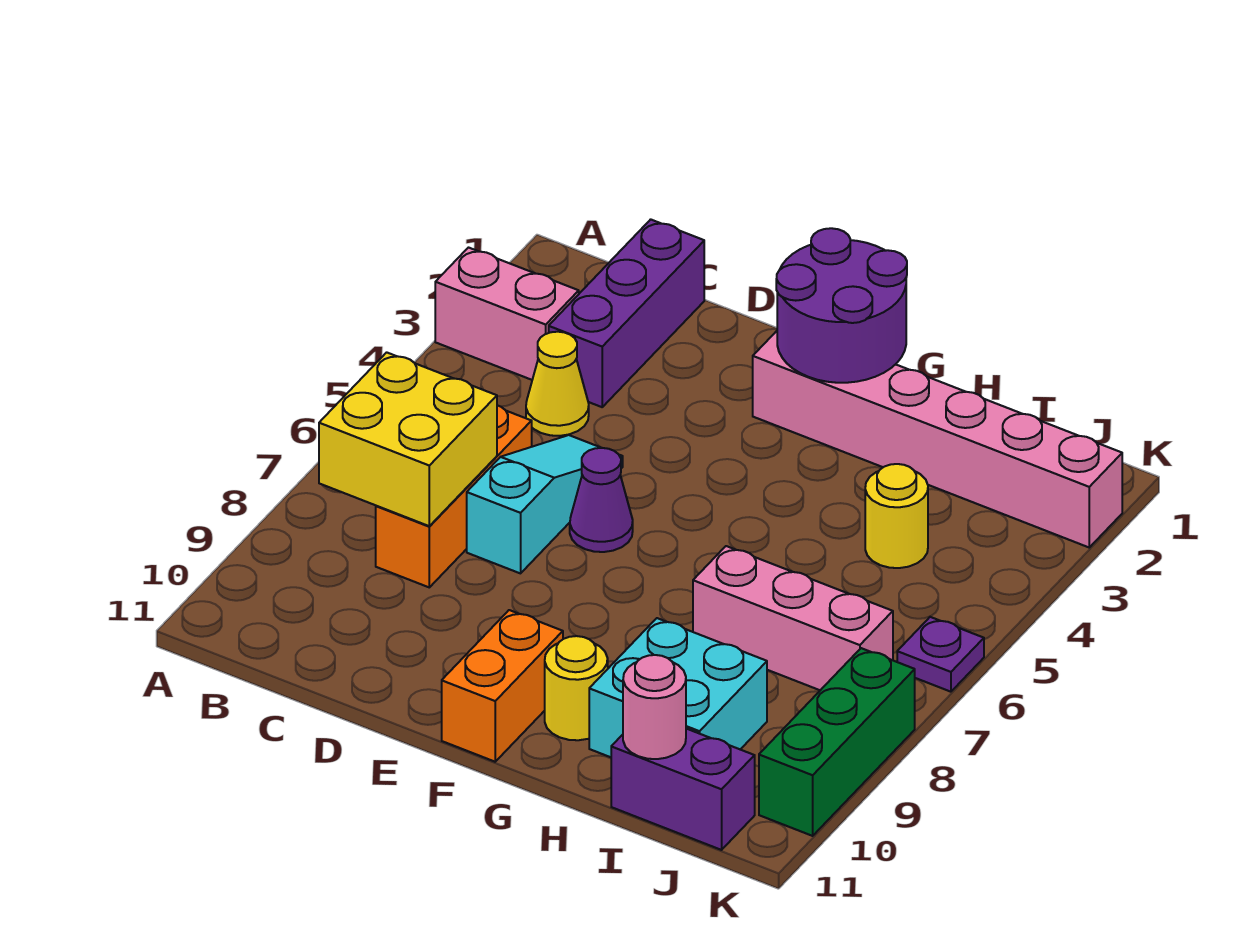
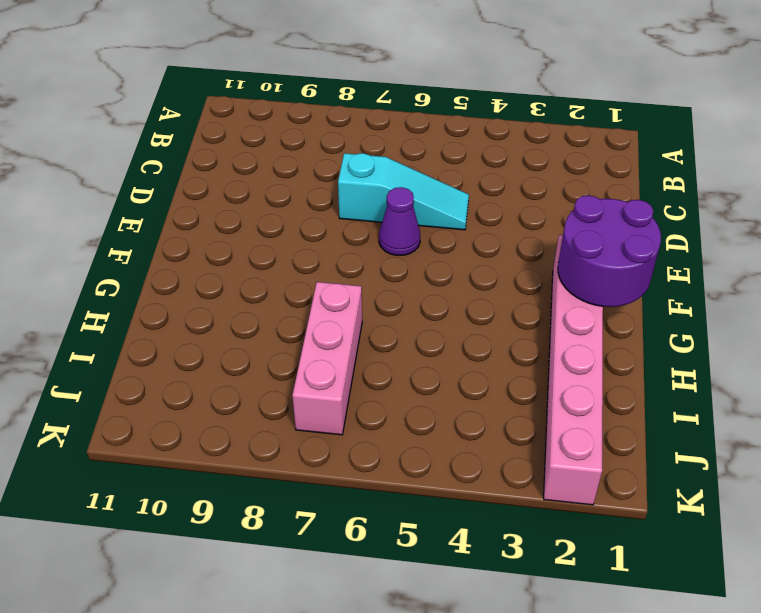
none -> pink brick A3:B3 level 1
none -> purple brick C1:C3 level 1
none -> yellow cone C4 level 1

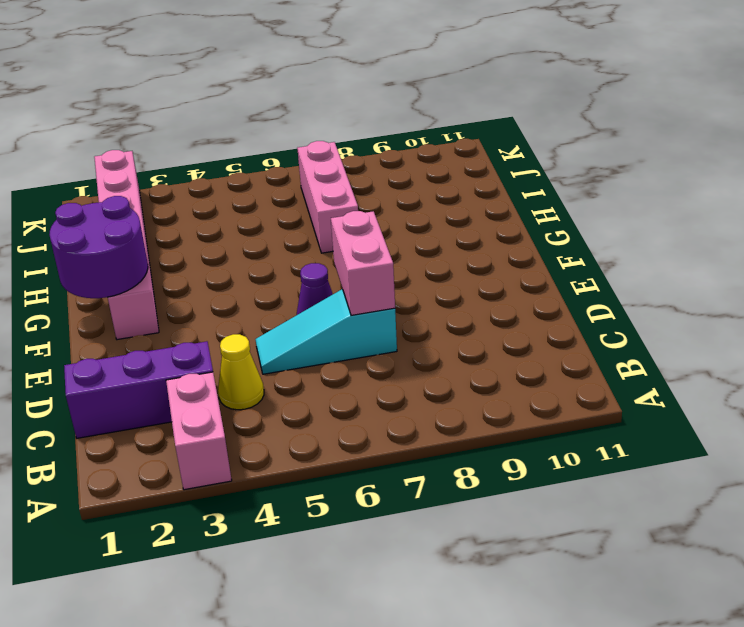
pink brick D7:E7 level 2 -> none
none -> orange brick C6:C8 level 1
none -> orange brick F10:F11 level 1
none -> yellow round brick G10 level 1

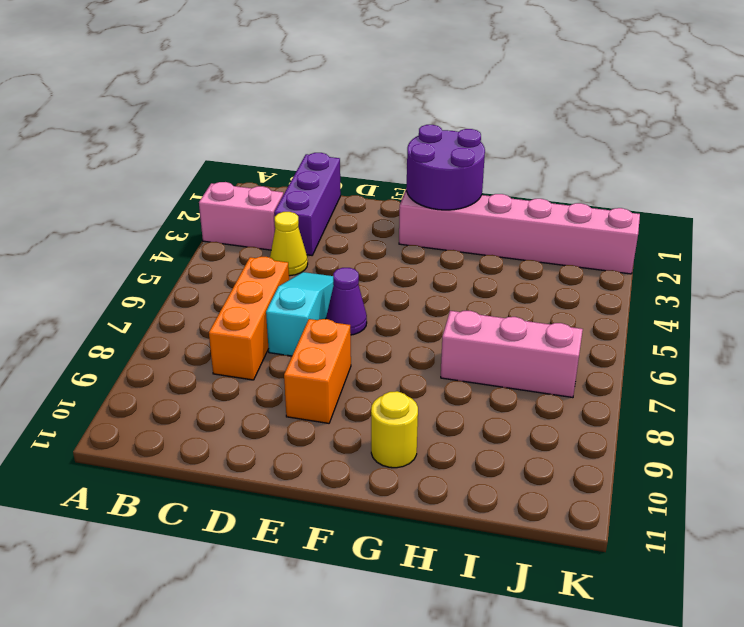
orange brick E8:E9 level 1 -> orange brick F10:F11 level 1
none -> cyan brick H9:I10 level 1
none -> yellow round brick I4 level 1
none -> purple brick I11:J11 level 1

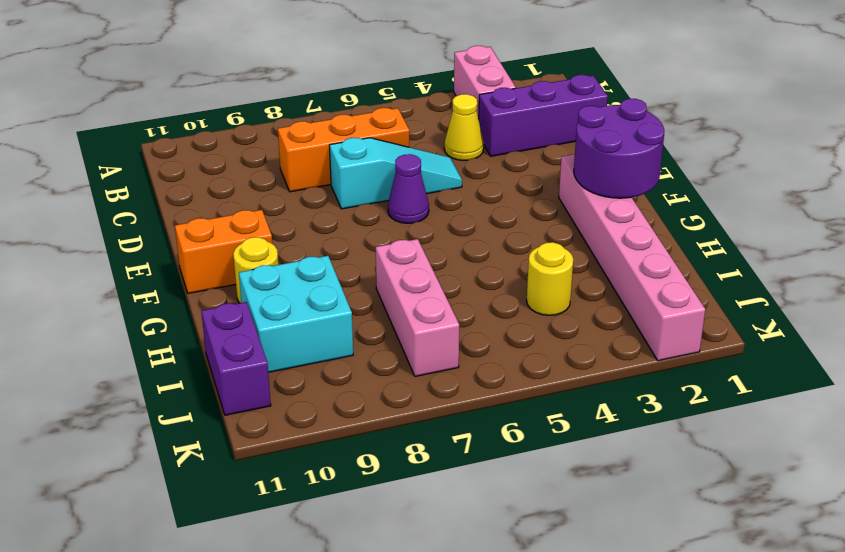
none -> purple plate K6 level 1
none -> green brick K8:K10 level 1
none -> yellow brick B7:C8 level 2

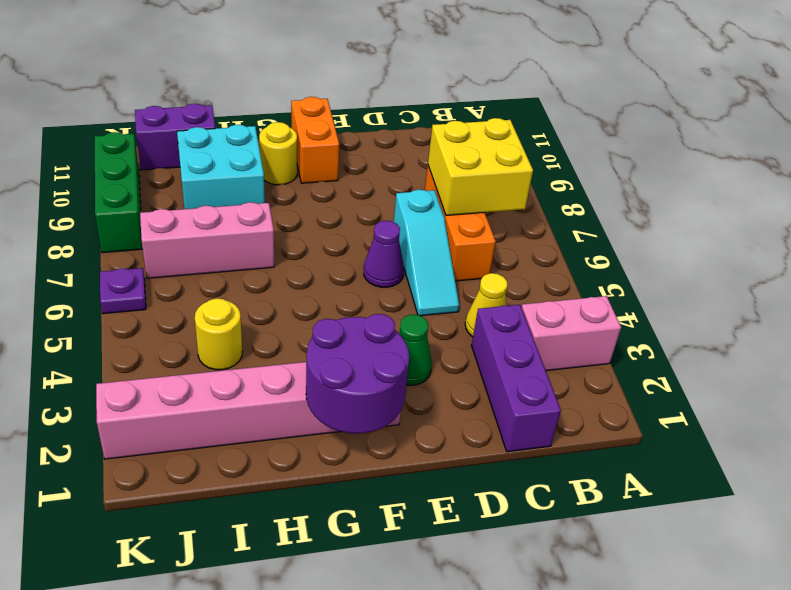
green cone E3 level 1 -> none
none -> pink round brick I11 level 2

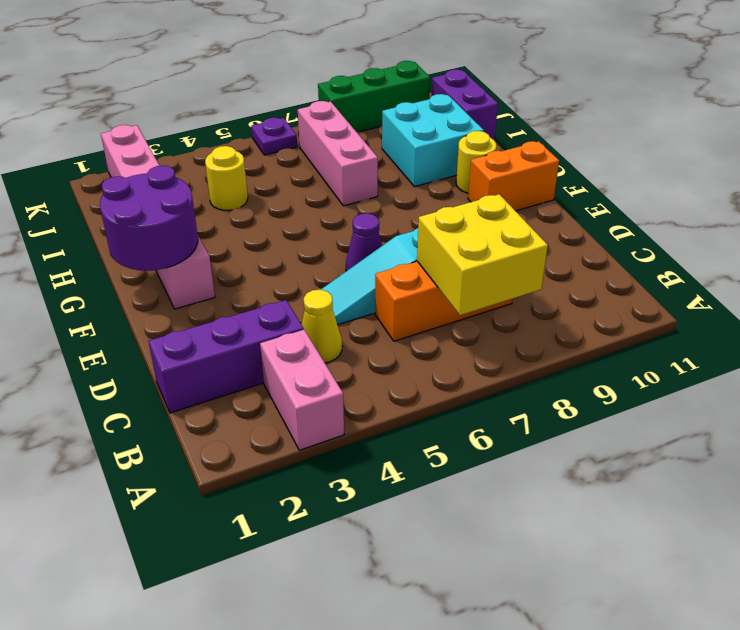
none -> pink round brick I11 level 2

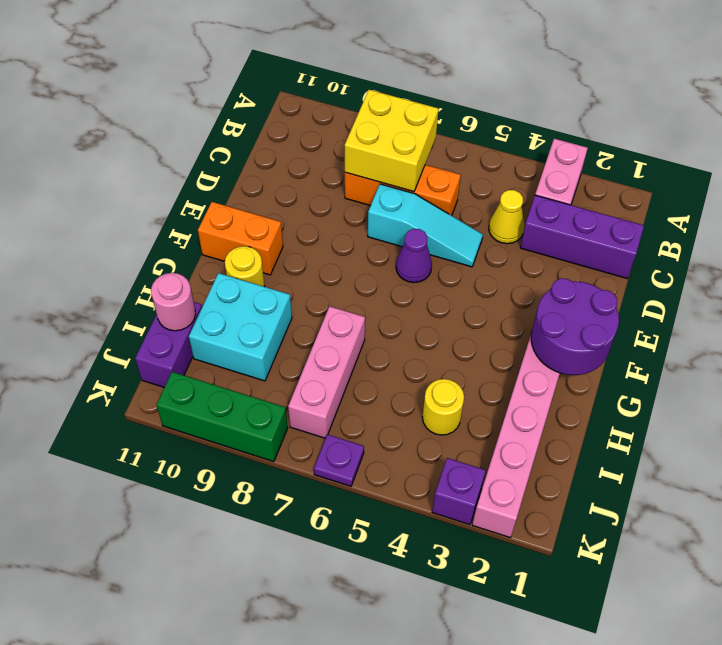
purple brick K3 level 1 -> none

